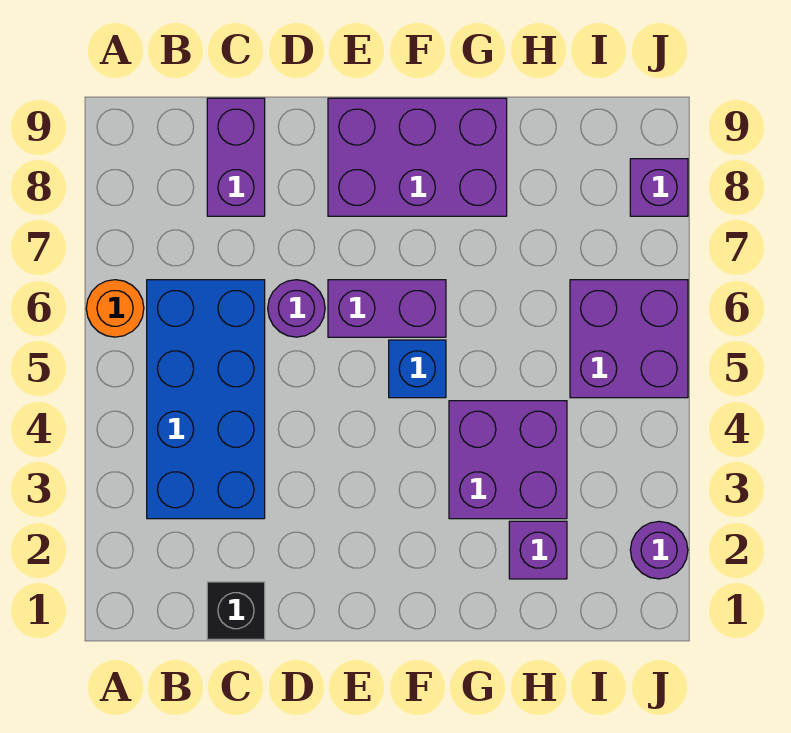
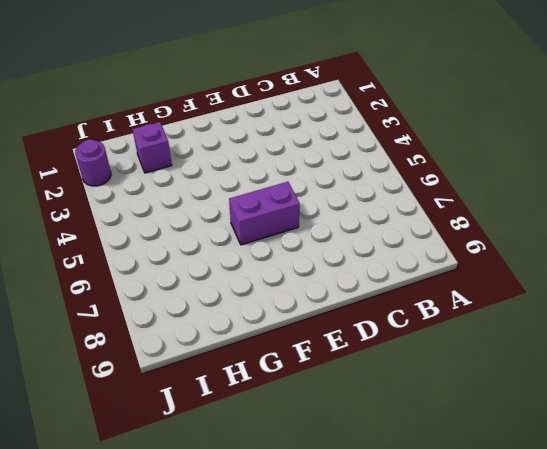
none -> orange round brick A6 level 1
none -> blue brick B3:C6 level 1
none -> black brick C1 level 1

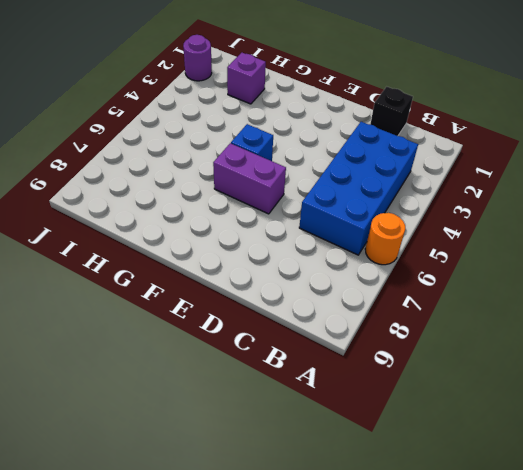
none -> purple brick C8:C9 level 1
none -> purple round brick D6 level 1
none -> purple brick E8:G9 level 1

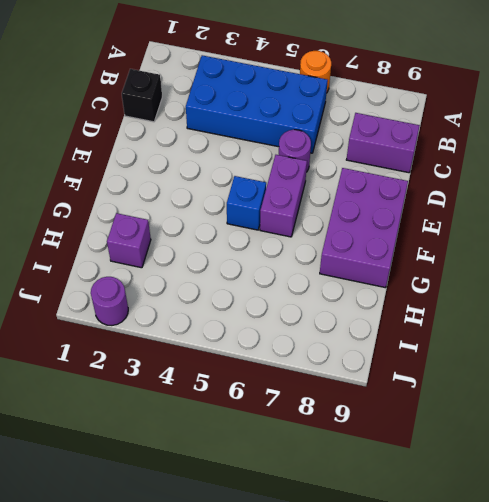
none -> purple brick G3:H4 level 1
none -> purple brick I5:J6 level 1
none -> purple brick J8 level 1

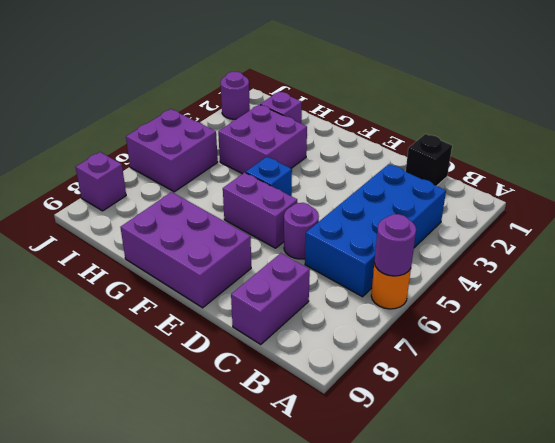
purple round brick A6 level 2 -> none

